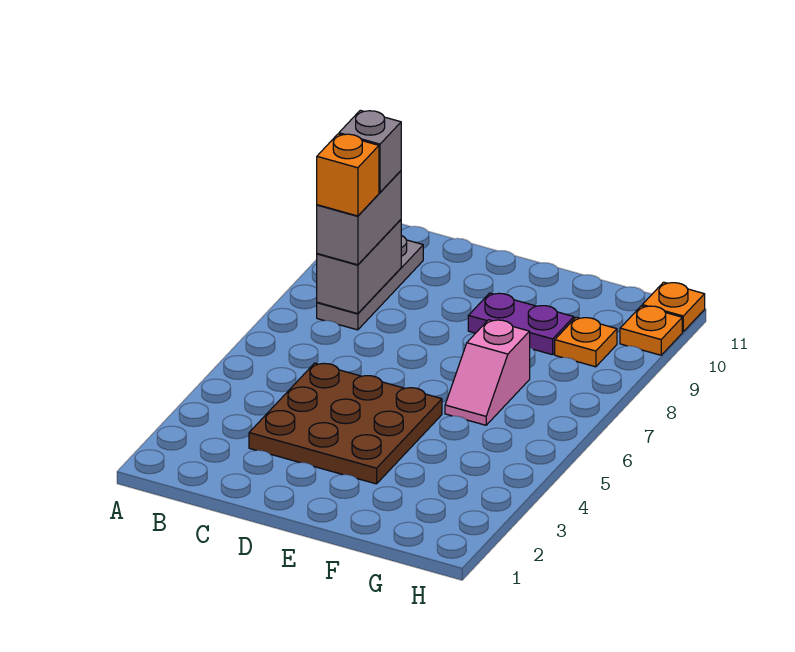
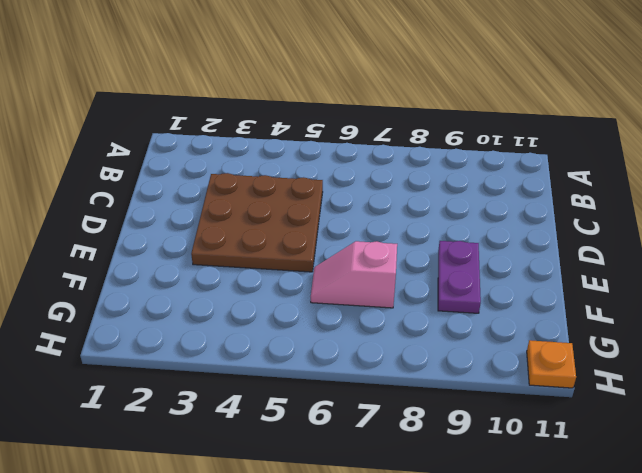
none -> grey plate B8:B10 level 1
none -> orange plate G9 level 1

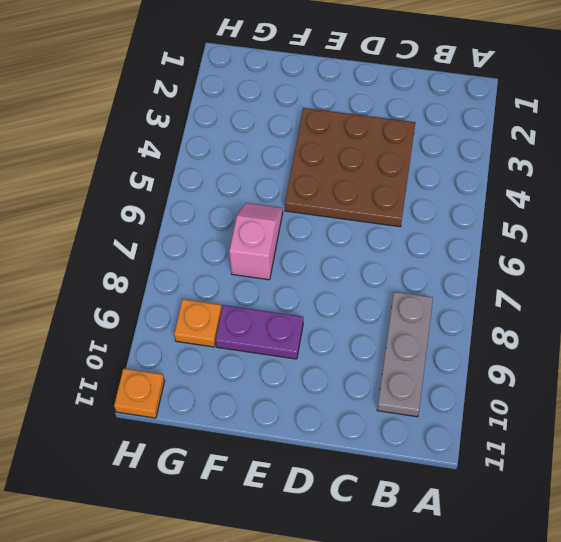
none -> orange plate H10 level 1
none -> grey brick B8:B9 level 2

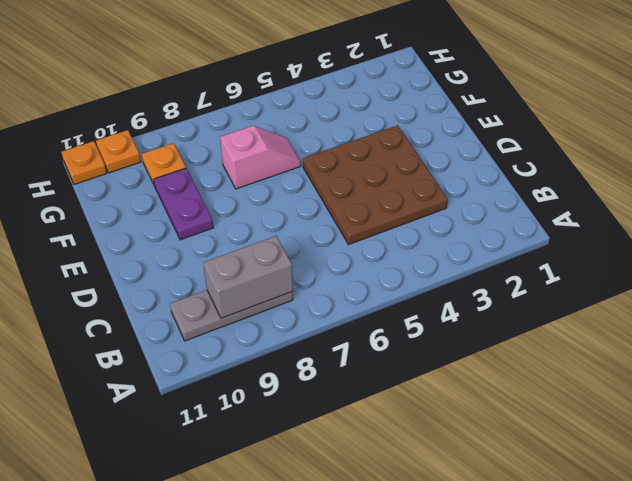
none -> grey brick B8:B9 level 3
none -> orange brick B8 level 4

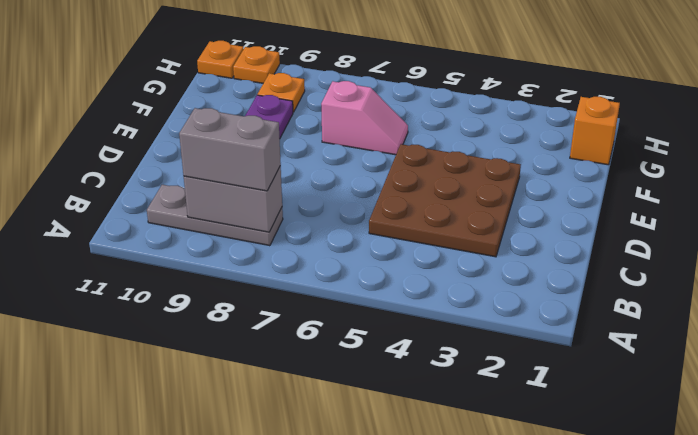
orange brick G1 level 1 -> orange brick B8 level 4
none -> grey brick B9 level 4

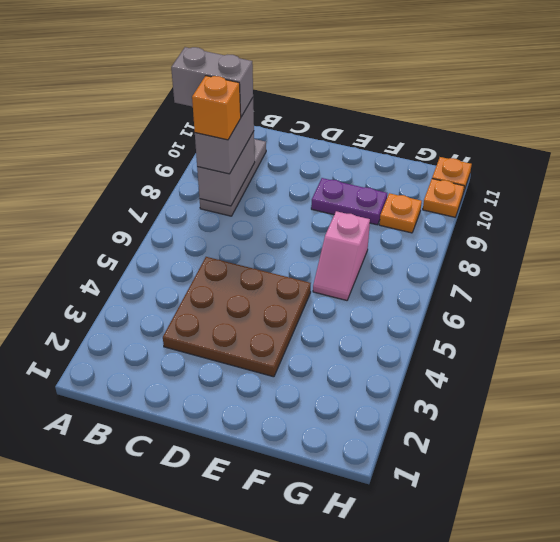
grey brick A9:B9 level 4 -> grey brick B9 level 4

